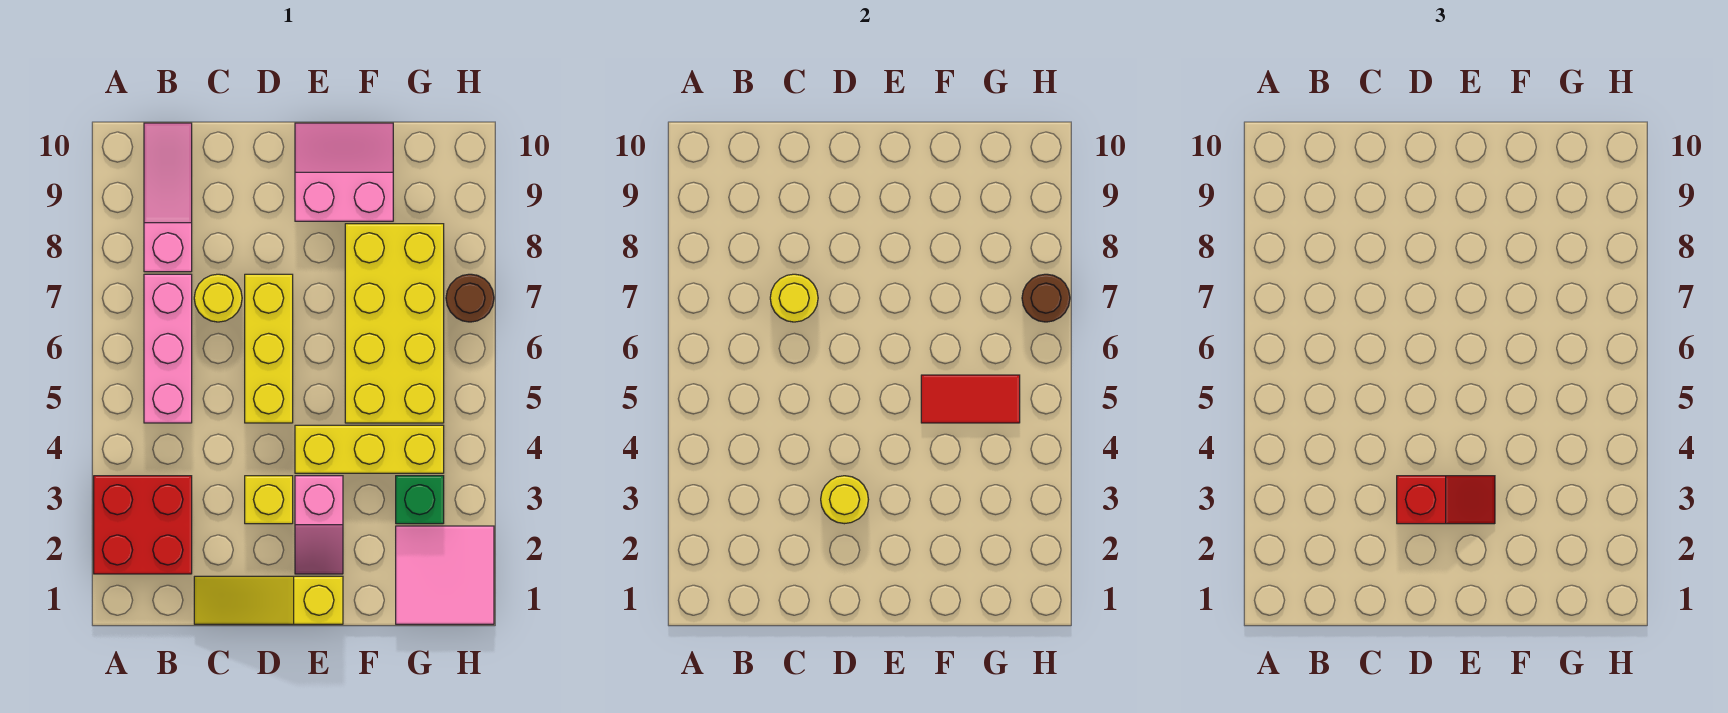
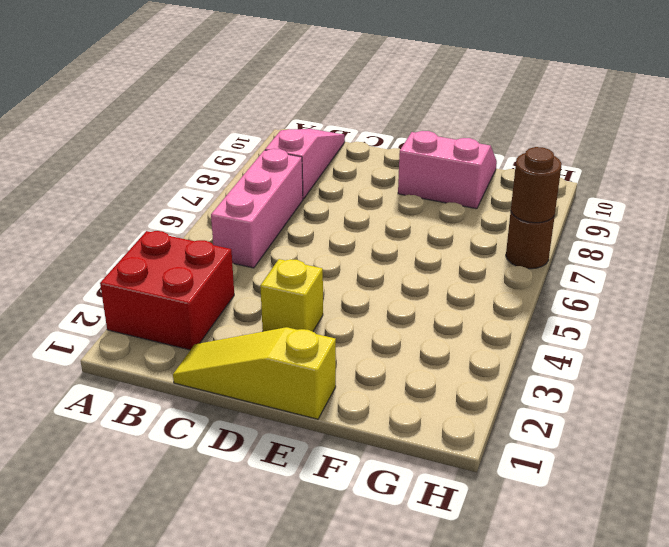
none -> yellow round brick C7 level 1
none -> yellow brick D5:D7 level 1
none -> pink slope E2:E3 level 1 top 3

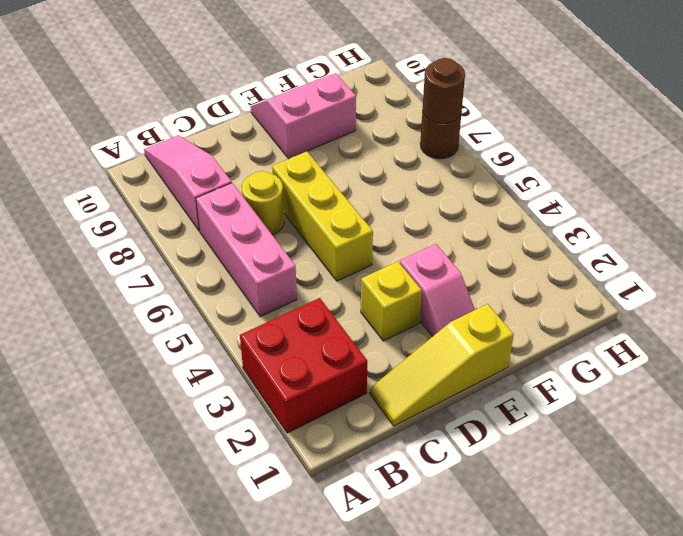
none -> yellow brick E4:G4 level 1
none -> yellow brick F5:G8 level 1
none -> pink tile G1:H2 level 1

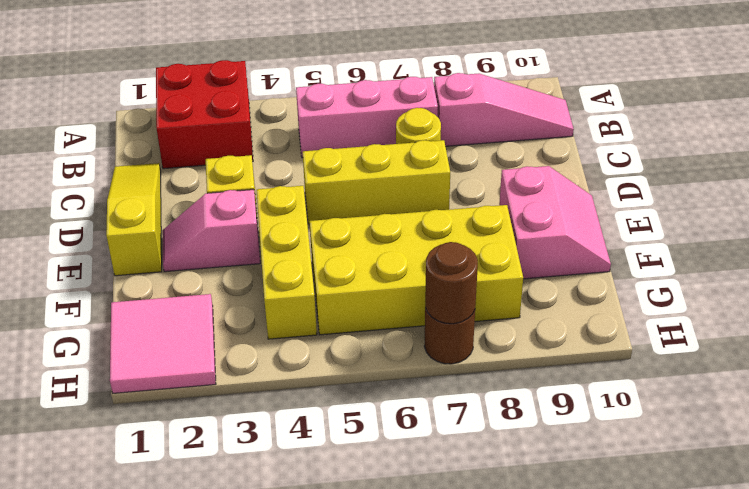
none -> green brick G3 level 1
none -> yellow round brick C7 level 2
none -> yellow round brick D3 level 2

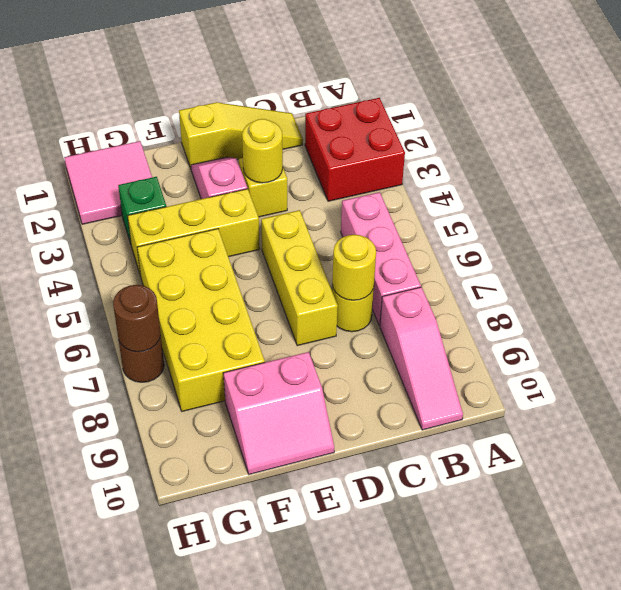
none -> red tile F5:G5 level 2
none -> red slope D3:E3 level 3 top D

